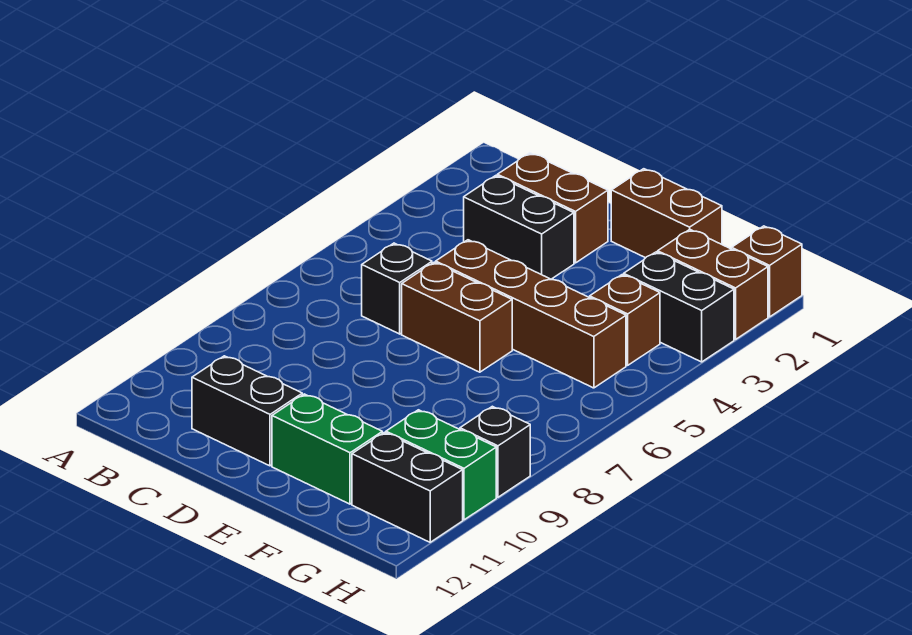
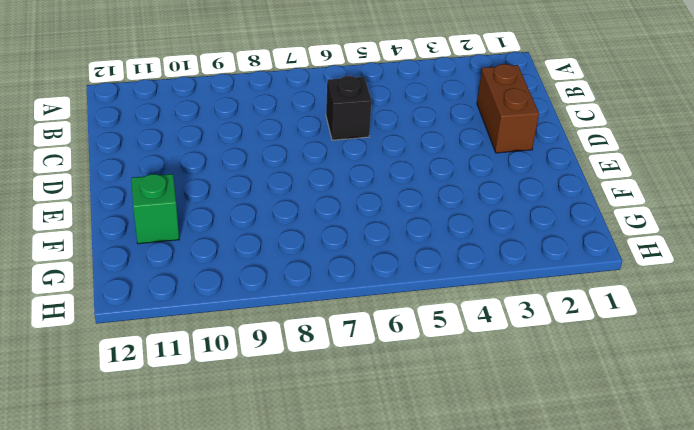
green brick F11 level 1 -> green brick E11:F11 level 1
none -> black brick C3:D3 level 1
none -> black brick C11:D11 level 1
none -> brown brick D5:G5 level 1

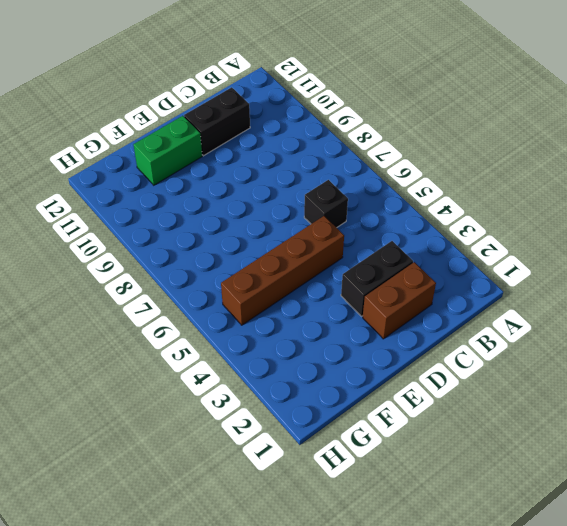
none -> brown brick D6:E6 level 1
none -> brown brick E1:F1 level 1
none -> brown brick G2:H2 level 1

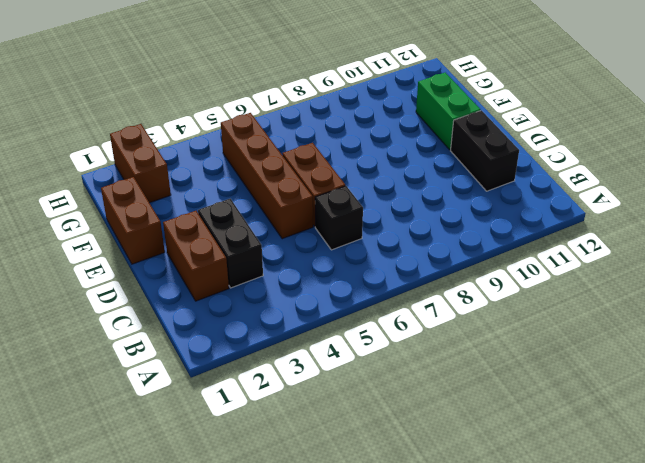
none -> black brick G3:H3 level 1
none -> brown brick G4 level 1
none -> green brick G10:H10 level 1

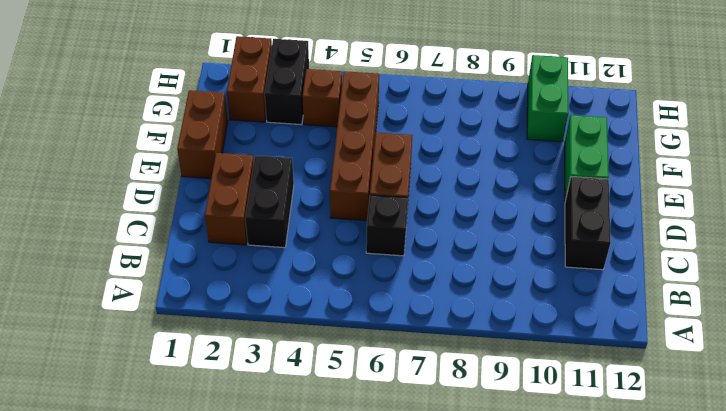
none -> black brick G11:H11 level 1
none -> brown brick H1 level 1
none -> black brick H9 level 1

